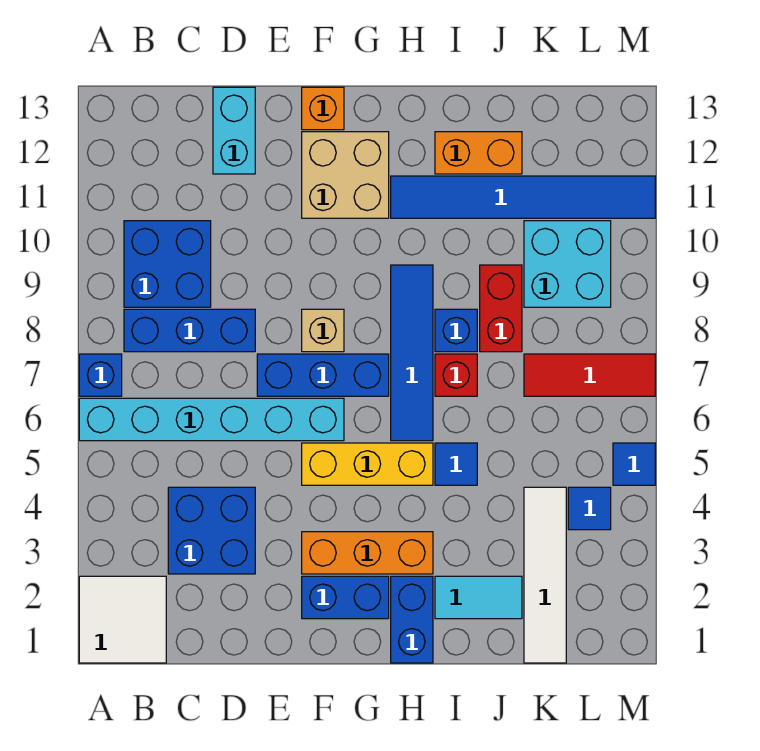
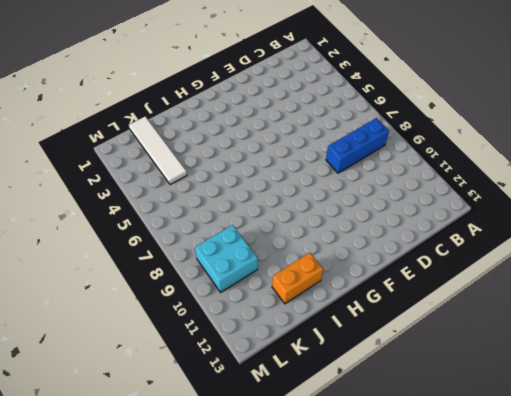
none -> white tile A1:B2 level 1
none -> cyan brick A6:F6 level 1
none -> blue brick A7 level 1

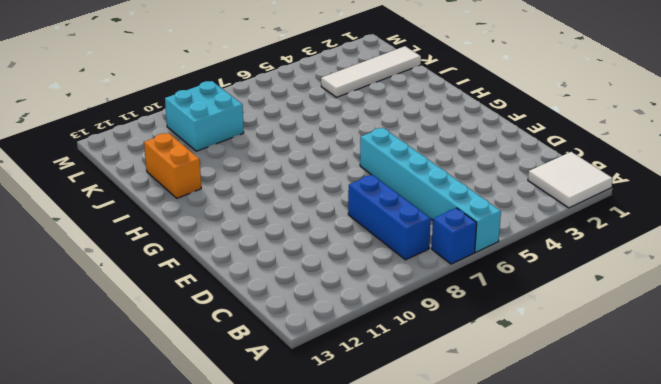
none -> blue brick B9:C10 level 1
none -> blue brick C3:D4 level 1
none -> cyan brick D12:D13 level 1

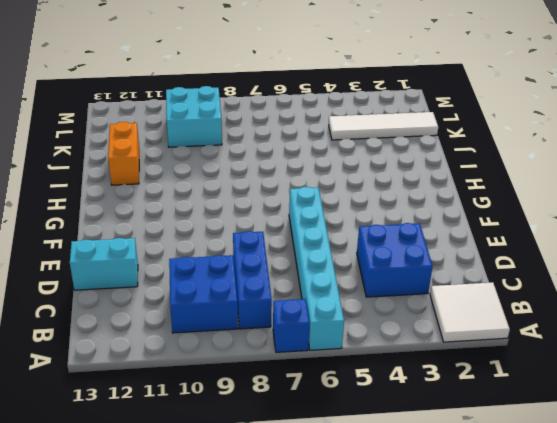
none -> blue brick E7:G7 level 1
none -> blue brick F2:G2 level 1
none -> orange brick F3:H3 level 1

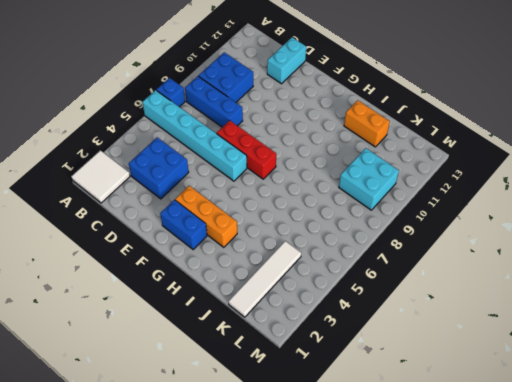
red brick E7:G7 level 1 -> blue brick E7:G7 level 1
none -> yellow brick F5:H5 level 1
none -> tan brick F8 level 1
none -> tan brick F11:G12 level 1

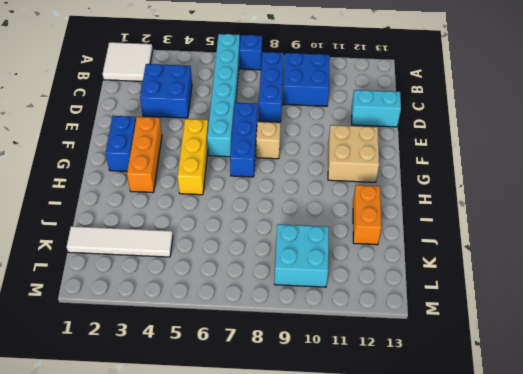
none -> orange brick F13 level 1
none -> blue brick H1:H2 level 1
none -> blue tile H6:H9 level 1

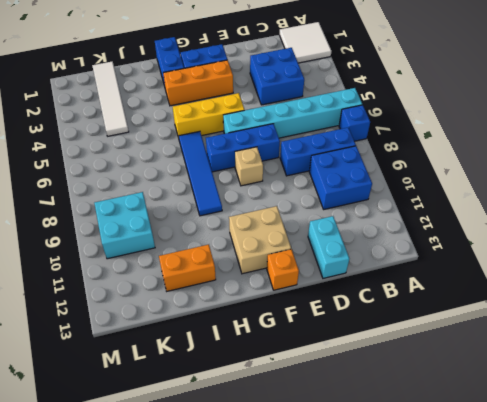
none -> blue tile H11:M11 level 1
none -> cyan tile I2:J2 level 1
none -> blue tile I5 level 1

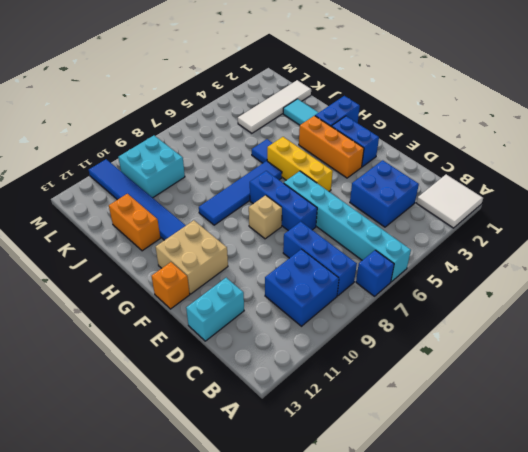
none -> red brick I7 level 1
none -> blue brick I8 level 1
none -> red brick J8:J9 level 1

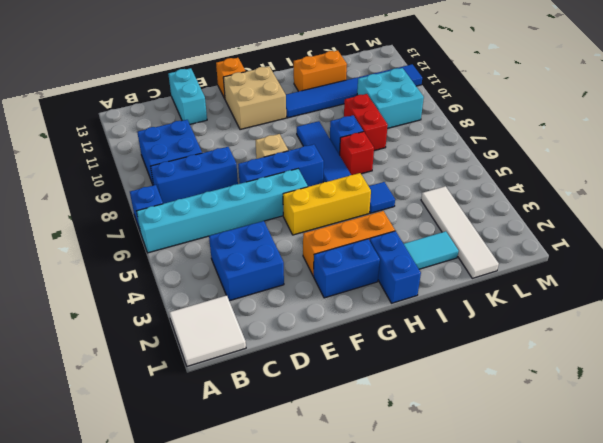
none -> red tile K7:M7 level 1
none -> blue tile L4 level 1
none -> blue tile M5 level 1

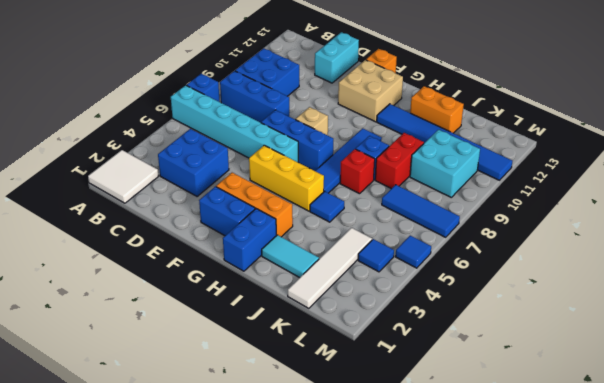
blue tile K7:M7 level 1 -> red tile K7:M7 level 1

